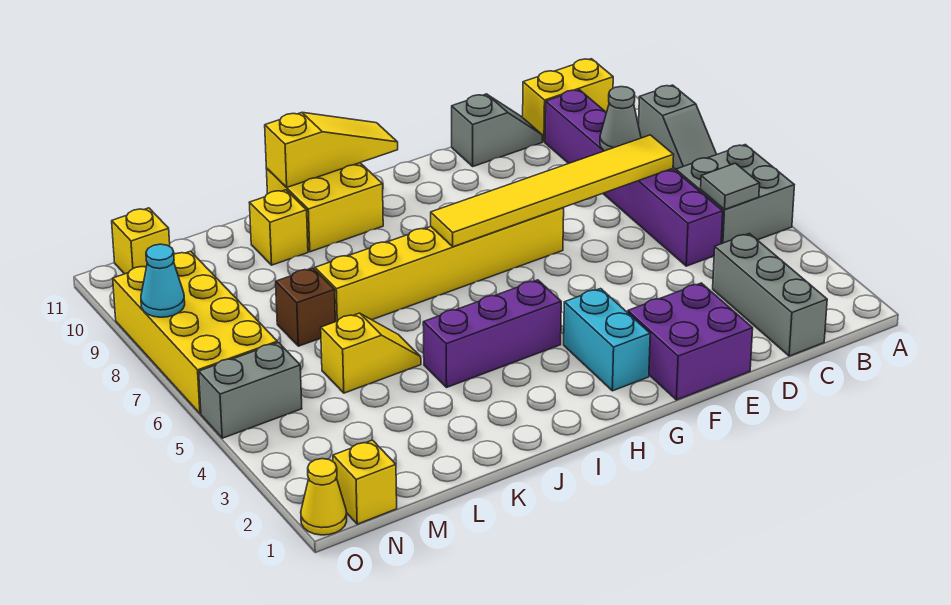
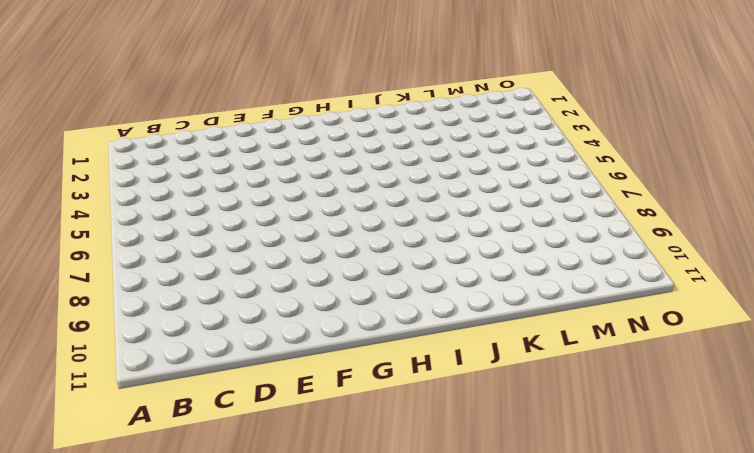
none -> grey brick A5:B6 level 1
none -> grey slope A8:A9 level 1 top 9
none -> yellow brick B11:C11 level 1

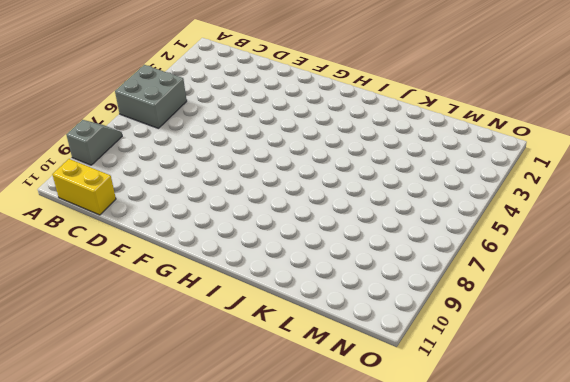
none -> grey brick C1:C3 level 1
none -> purple brick C5:C10 level 1
none -> grey slope D11:E11 level 1 top E

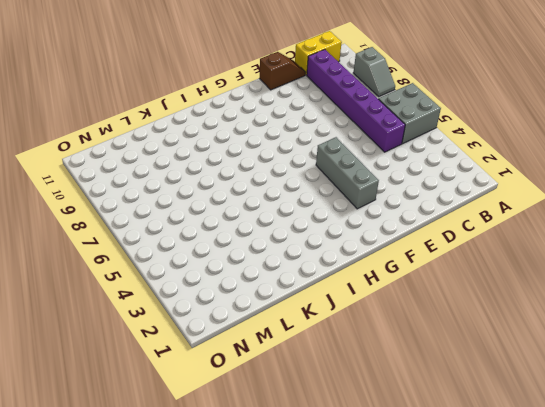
brown slope D11:E11 level 1 top E -> grey slope D11:E11 level 1 top E
grey brick F3:F5 level 1 -> grey brick C1:C3 level 1
none -> purple brick E1:F2 level 1
none -> yellow brick F7:K7 level 1
none -> cyan brick G2:G3 level 1

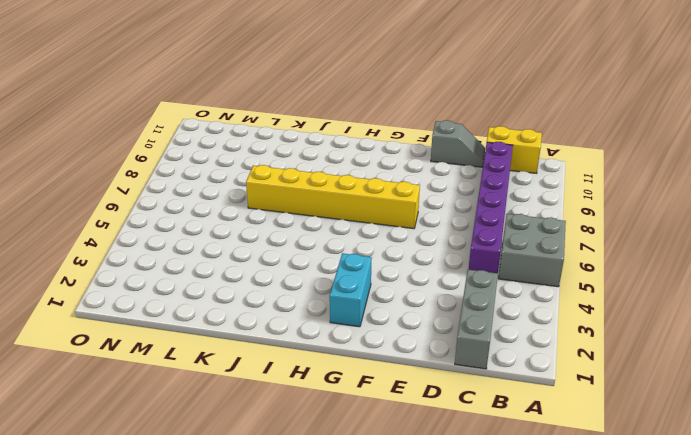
none -> grey slope A8:A9 level 1 top 9
none -> purple brick E1:F2 level 1
none -> purple brick H4:J4 level 1

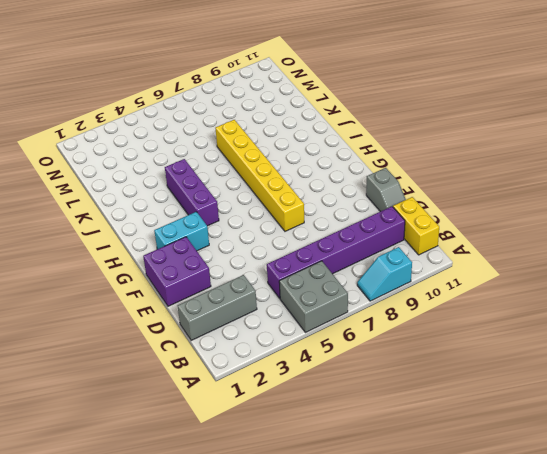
cyan slope A8:A9 level 1 top 9 -> grey slope A8:A9 level 1 top 9
none -> yellow brick I10:J11 level 1
none -> yellow slope K5:L5 level 1 top L
none -> yellow brick K10 level 1

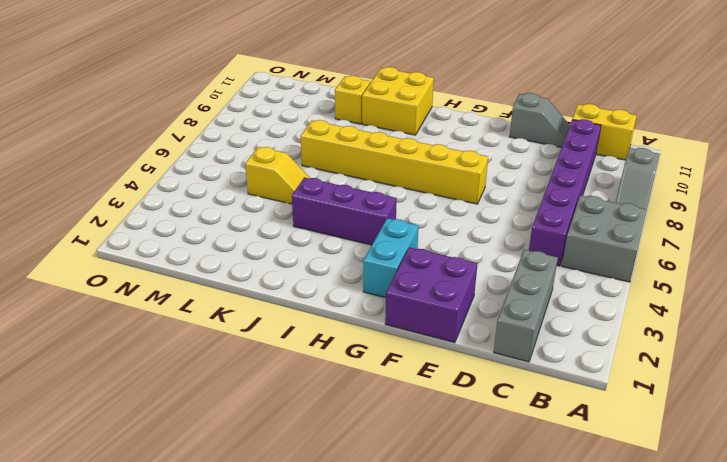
none -> brown brick L7 level 1
none -> yellow brick N1 level 1
none -> grey brick N5:O5 level 1

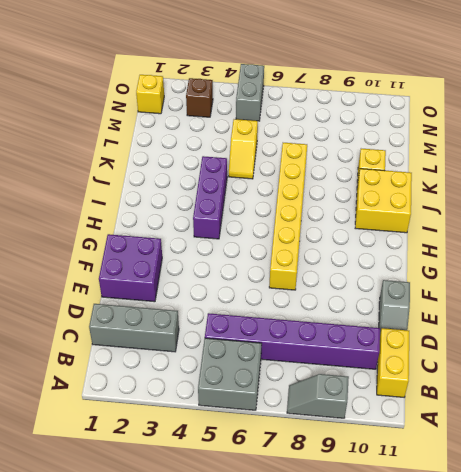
brown brick N3 level 1 -> brown brick L7 level 1
none -> cyan brick G2:G3 level 1
none -> yellow brick N6:O9 level 1
none -> yellow brick N11 level 1

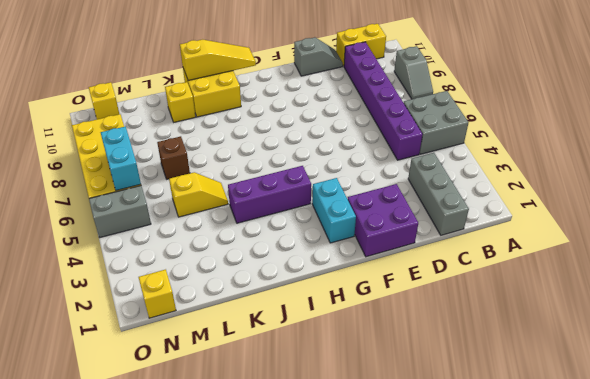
cyan brick N6:N7 level 2 -> none
none -> yellow brick F7:K7 level 1
none -> yellow cone O1 level 1
none -> grey tile B5 level 2

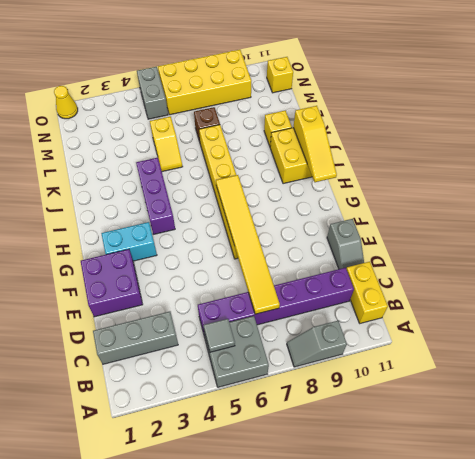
none -> yellow brick N1 level 1
none -> grey cone C8 level 2
none -> cyan cone O8 level 2

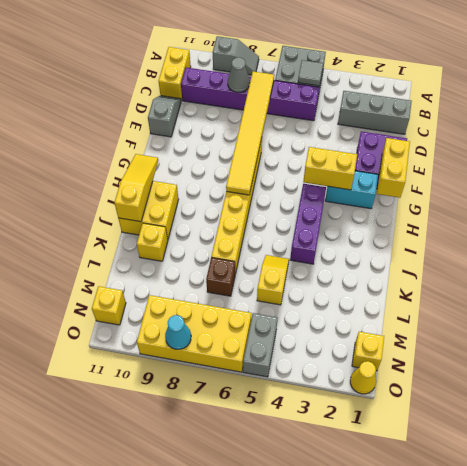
yellow brick F1:G1 level 2 -> none
yellow brick G3:G4 level 2 -> none

